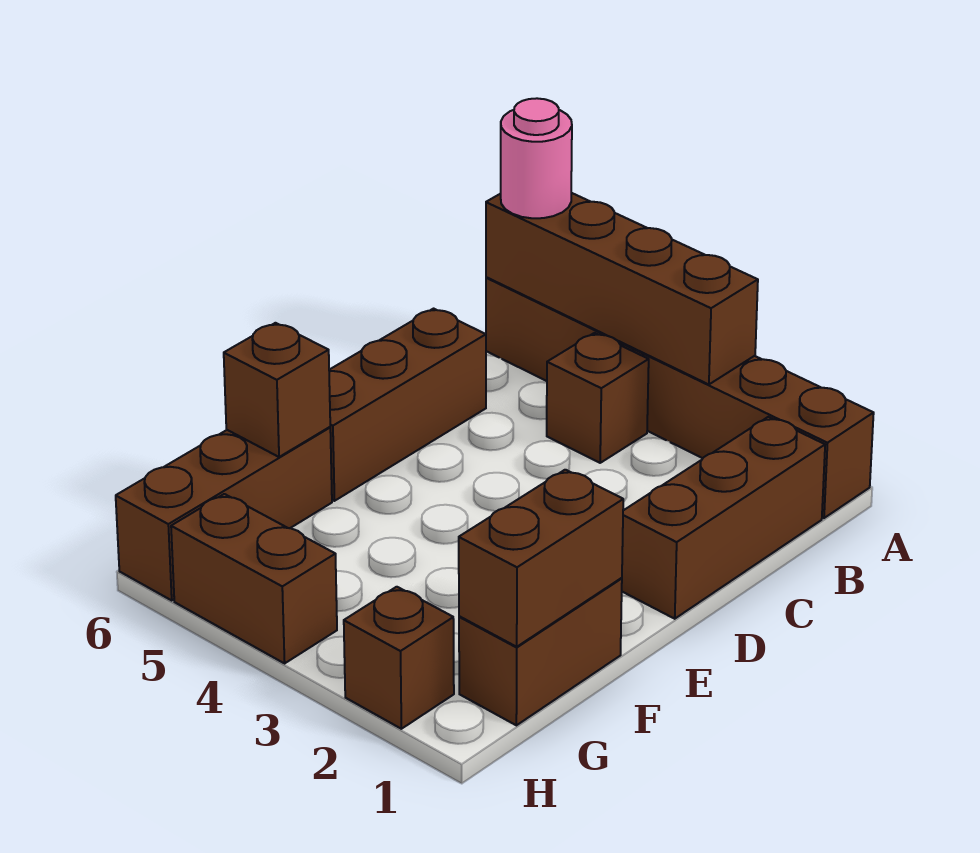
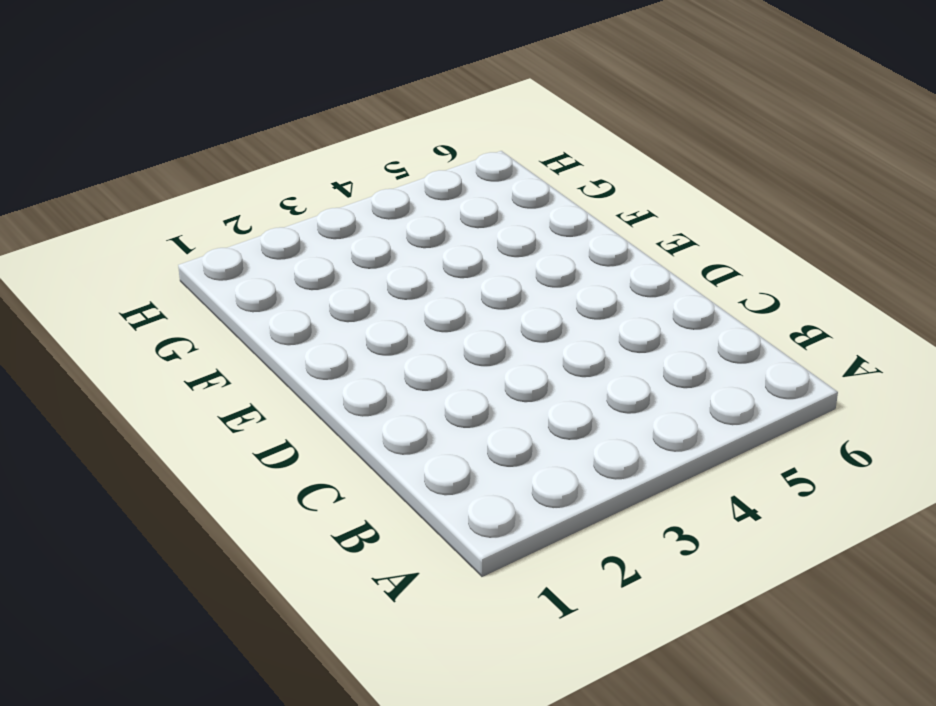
none -> brown brick A1:A6 level 1
none -> brown brick B1:D1 level 1
none -> brown brick B4 level 1

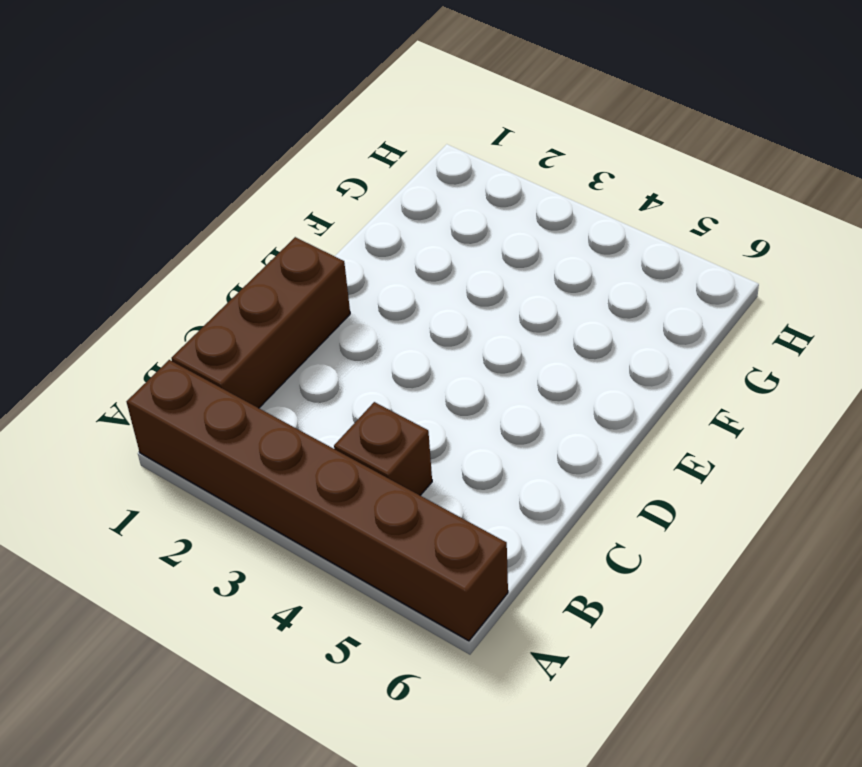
none -> brown brick C6:E6 level 1
none -> brown brick F1:G1 level 1
none -> brown brick F6:H6 level 1

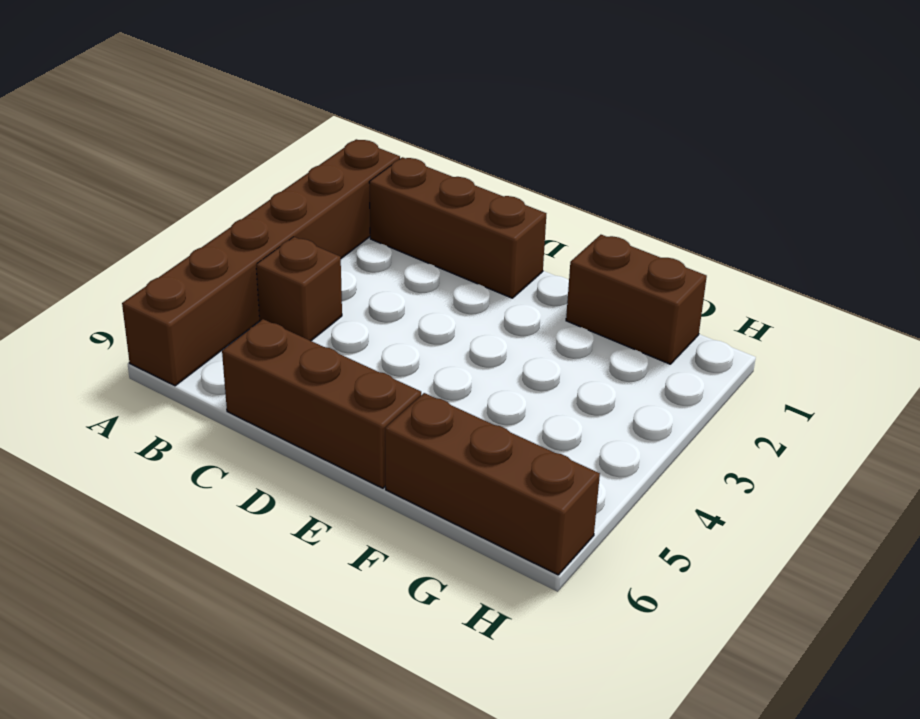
none -> brown brick H2 level 1
none -> brown brick H4:H5 level 1
none -> brown brick A3:A6 level 2

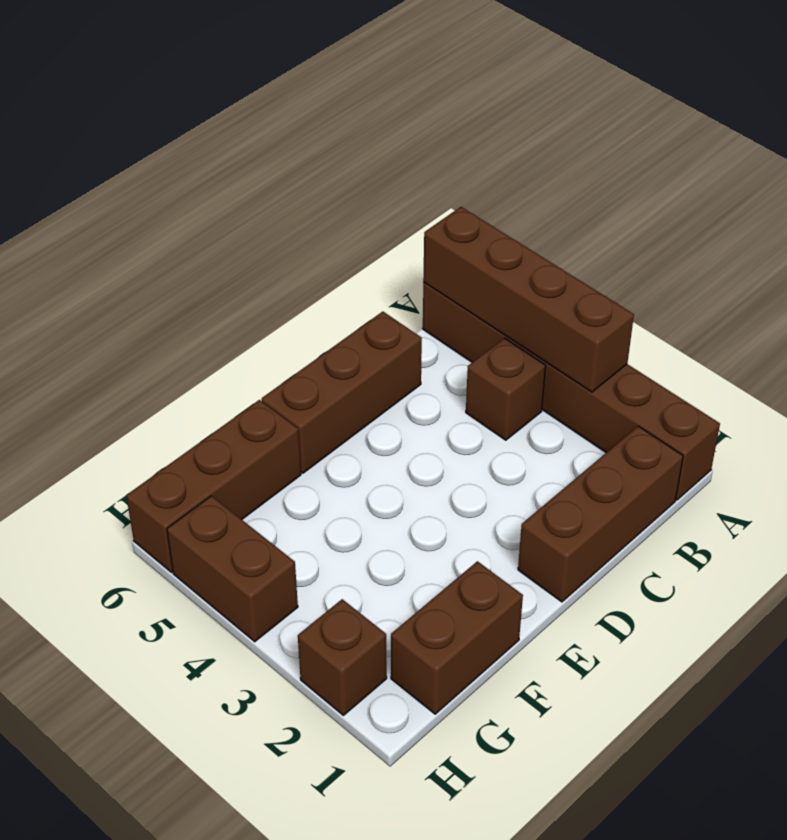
none -> brown brick F1:G1 level 2
none -> brown brick F6 level 2
none -> pink round brick A6 level 3

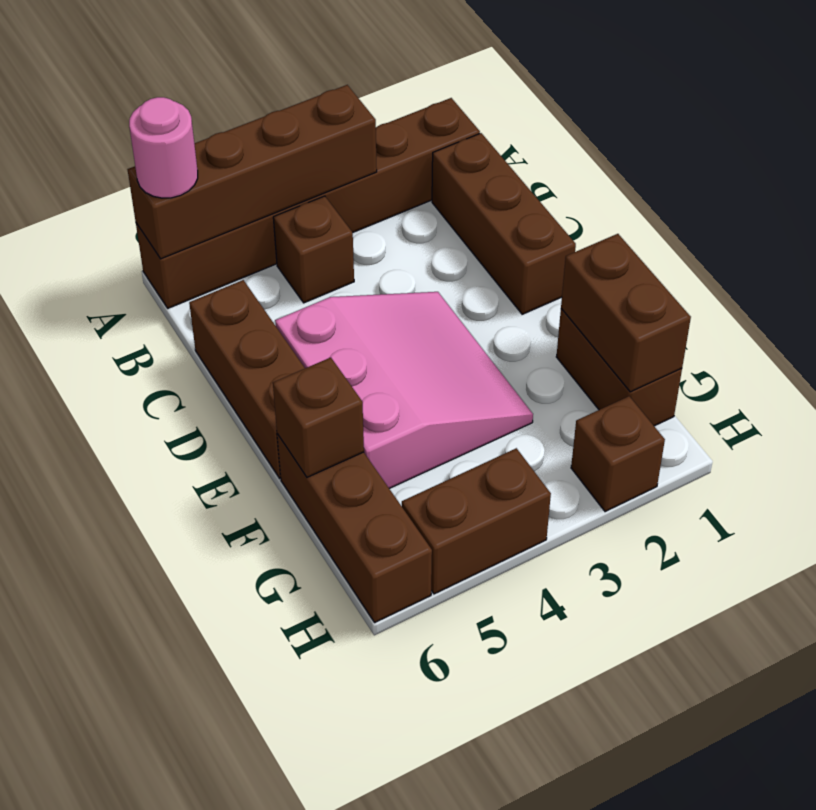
pink slope D3:F5 level 1 top 5 -> none

